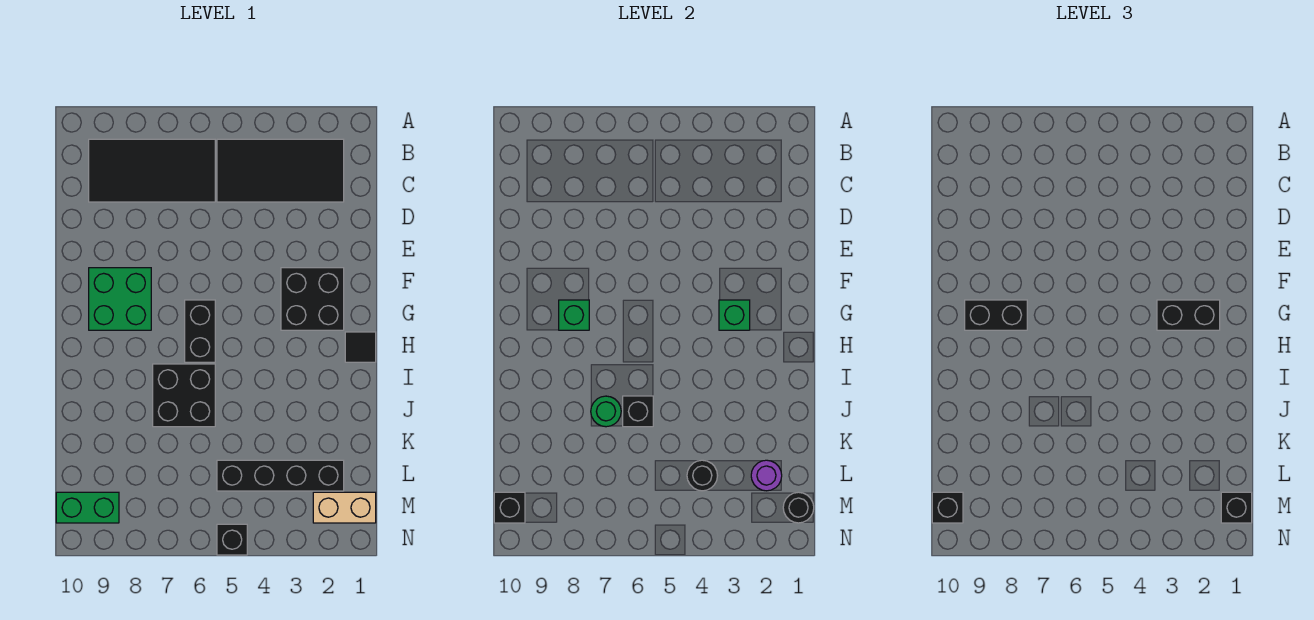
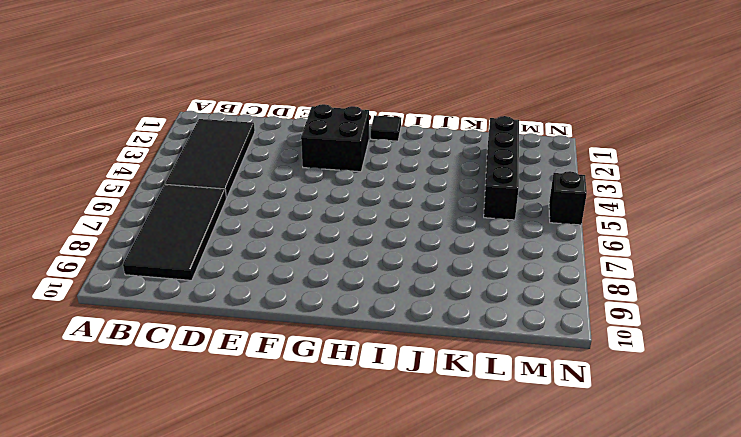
none -> green brick F8:G9 level 1
none -> black brick G6:H6 level 1
none -> black brick I6:J7 level 1

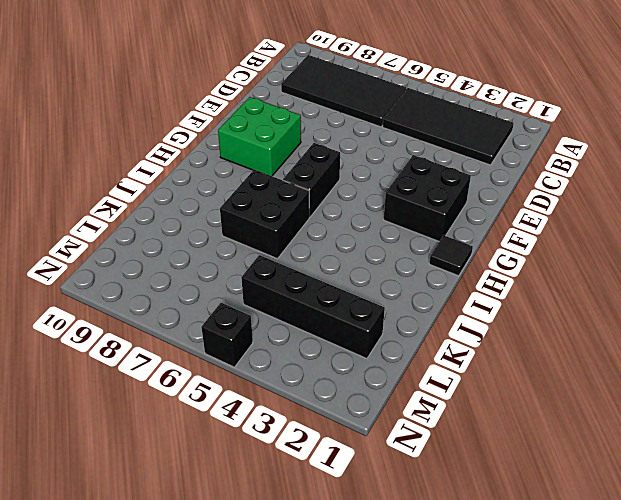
none -> tan brick M1:M2 level 1
none -> green brick M9:M10 level 1
none -> green brick G3 level 2

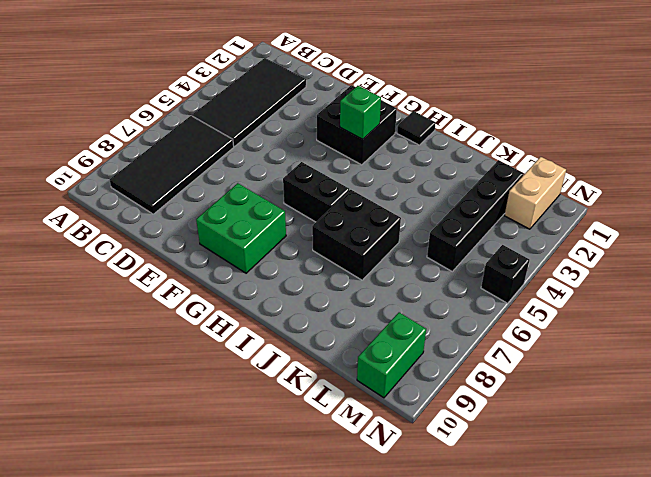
none -> green brick G8 level 2
none -> black brick J6 level 2
none -> green round brick J7 level 2

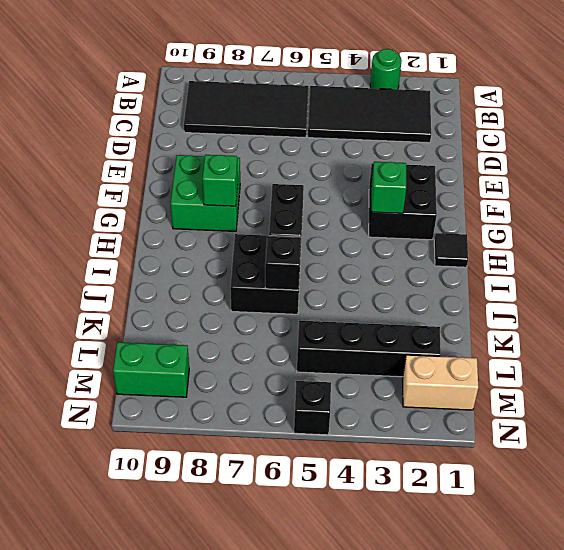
green round brick A3 level 1 -> green round brick J7 level 2
none -> purple round brick L2 level 2
none -> black round brick L4 level 2
none -> black round brick M1 level 2

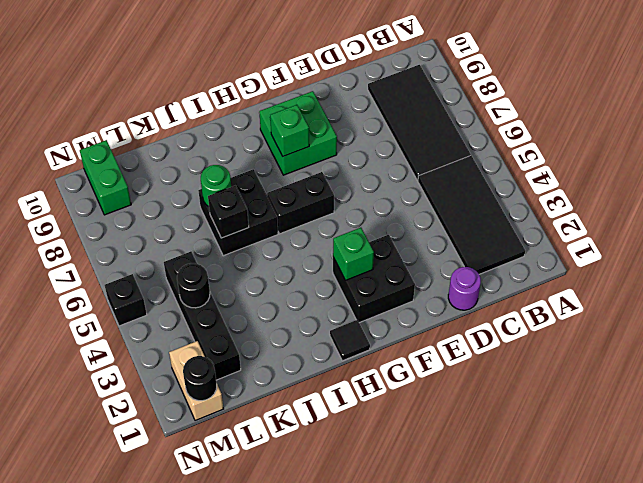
purple round brick D1 level 1 -> purple round brick L2 level 2
none -> black brick M10 level 2
none -> black brick G2:G3 level 3
none -> black brick G8:G9 level 3

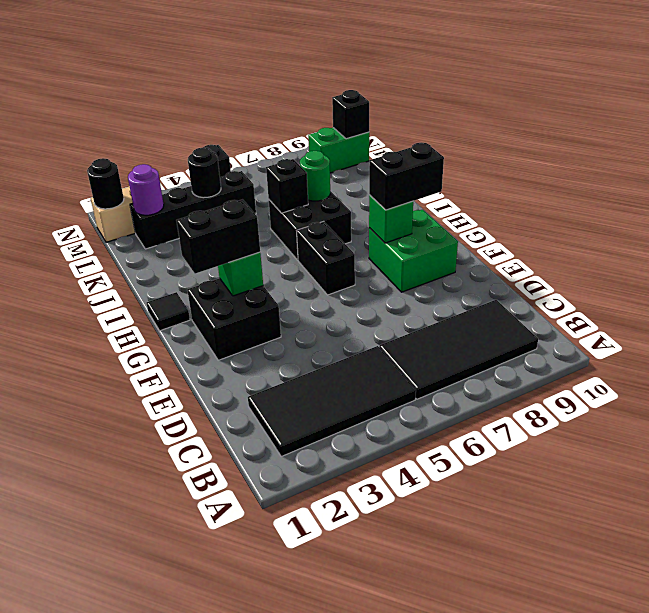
none -> black brick M1 level 3
none -> black brick M10 level 3

